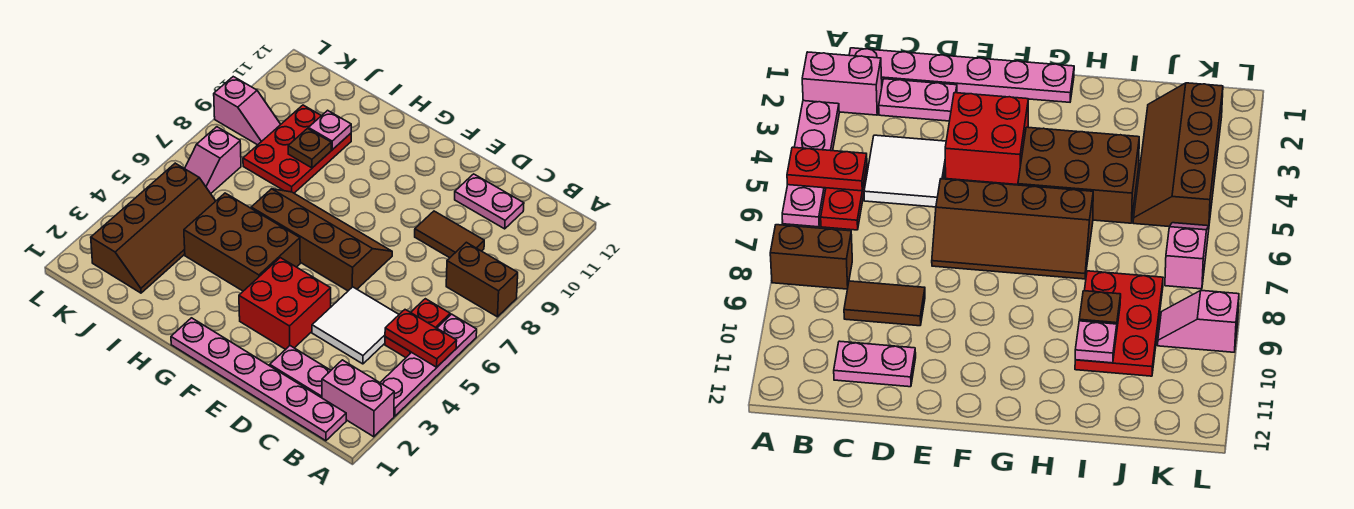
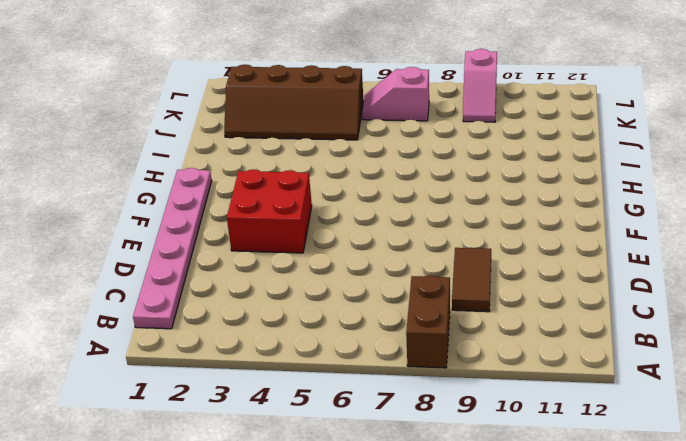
none -> pink brick A2:B2 level 1
none -> pink plate A3:A6 level 1
none -> red plate B5:B6 level 1

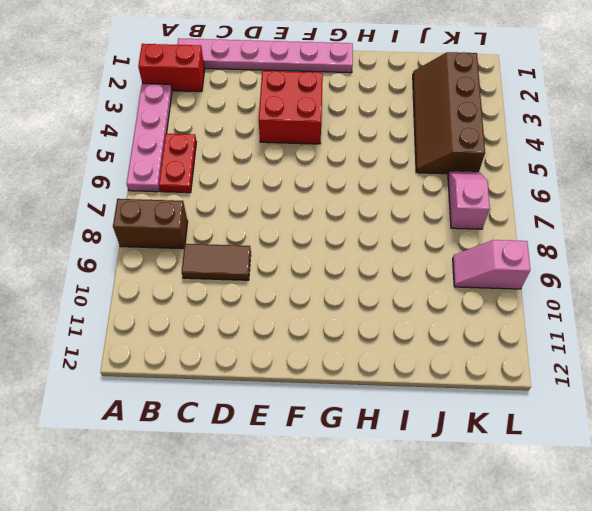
red brick A2:B2 level 1 -> pink brick A2:B2 level 1
none -> pink plate C2:D2 level 1
none -> white tile C4:D5 level 1
none -> pink plate C11:D11 level 1

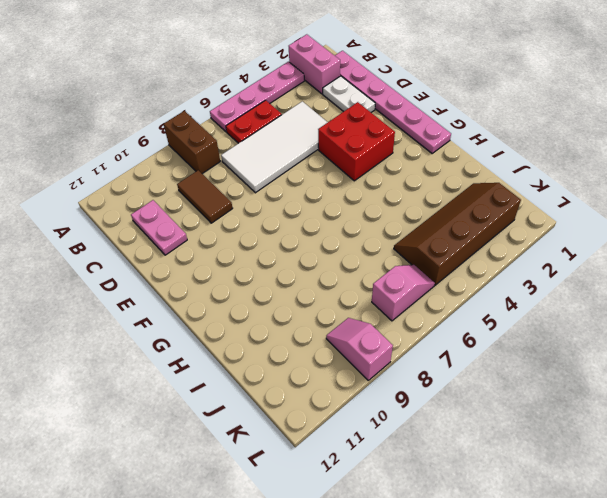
white plate C2:D2 level 1 -> pink plate C2:D2 level 1
white tile C4:D7 level 1 -> white tile C4:D5 level 1
none -> brown slope E6:H7 level 1 top 6
none -> brown brick G4:I5 level 1
none -> red plate I8:J10 level 1

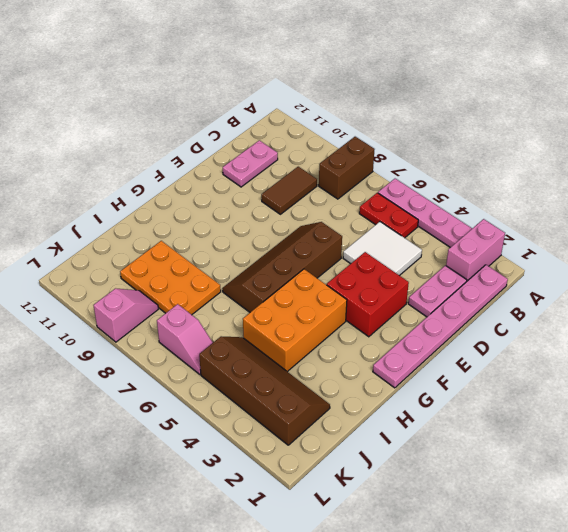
orange brick G4:I5 level 1 -> brown brick G4:I5 level 1
orange plate I8:J10 level 1 -> red plate I8:J10 level 1
none -> red plate A5:B5 level 2
none -> brown plate I9 level 2
none -> pink plate I10 level 2

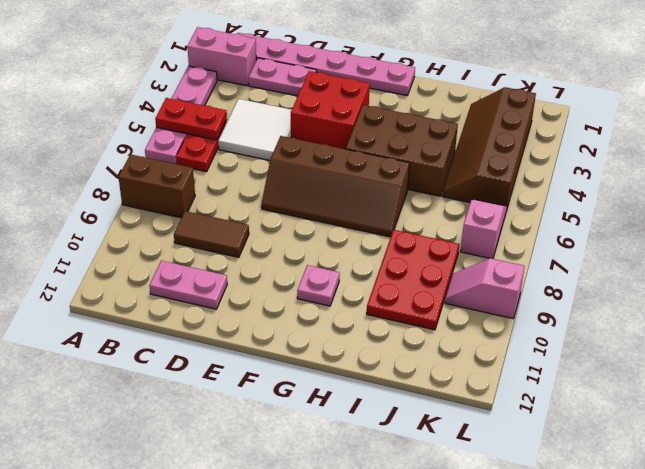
pink plate G10 level 1 -> pink plate I10 level 2
none -> brown plate I9 level 2

